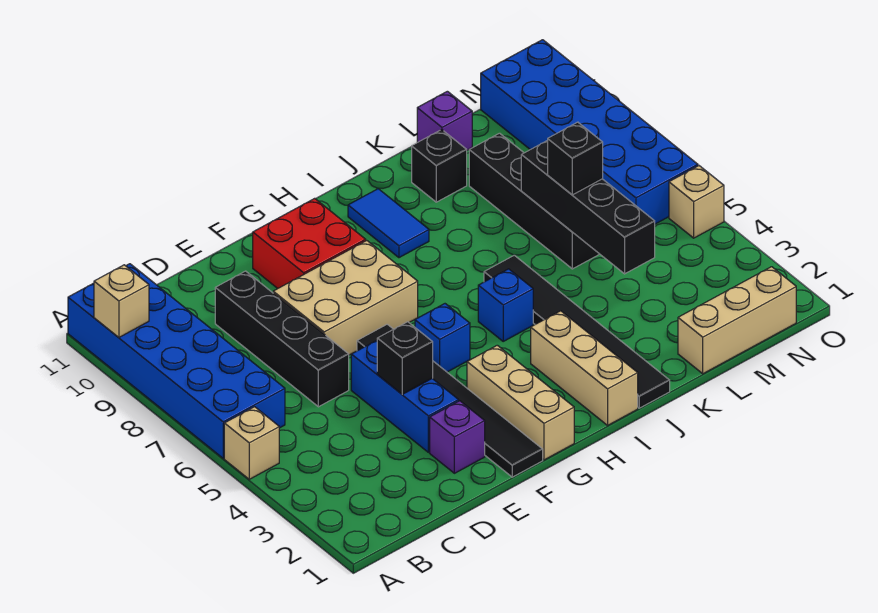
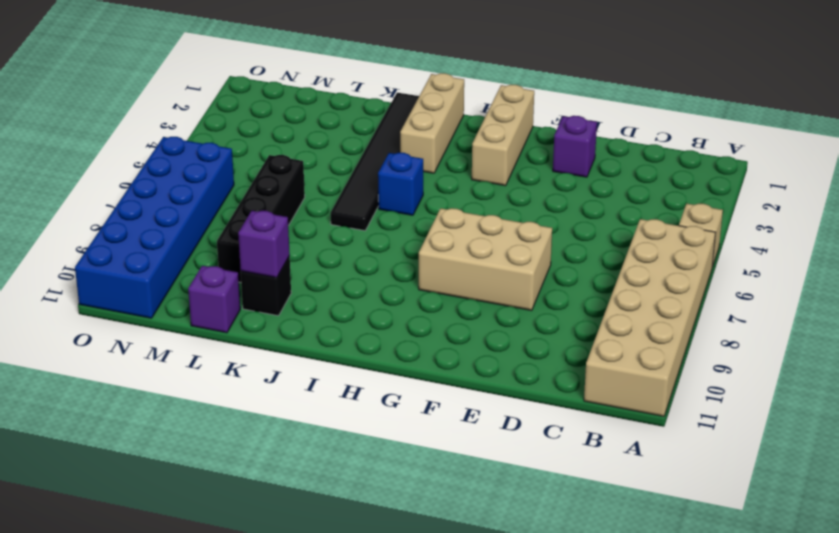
tan brick A6:B11 level 1 -> blue brick A6:B11 level 1
purple brick K10 level 2 -> none
none -> black brick D6:D9 level 1
none -> blue brick E3:E5 level 1
none -> black tile F1:F6 level 1

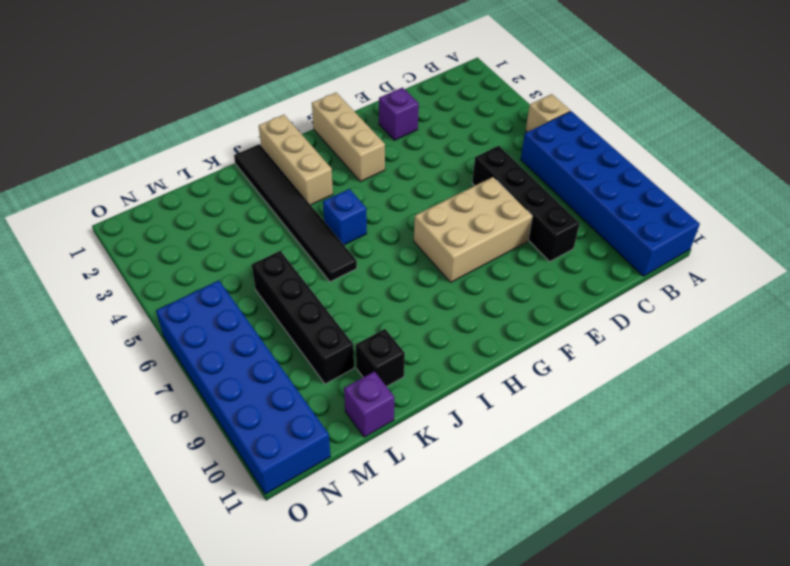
none -> blue brick E3:E5 level 1
none -> black tile F1:F6 level 1
none -> red brick F9:G10 level 1

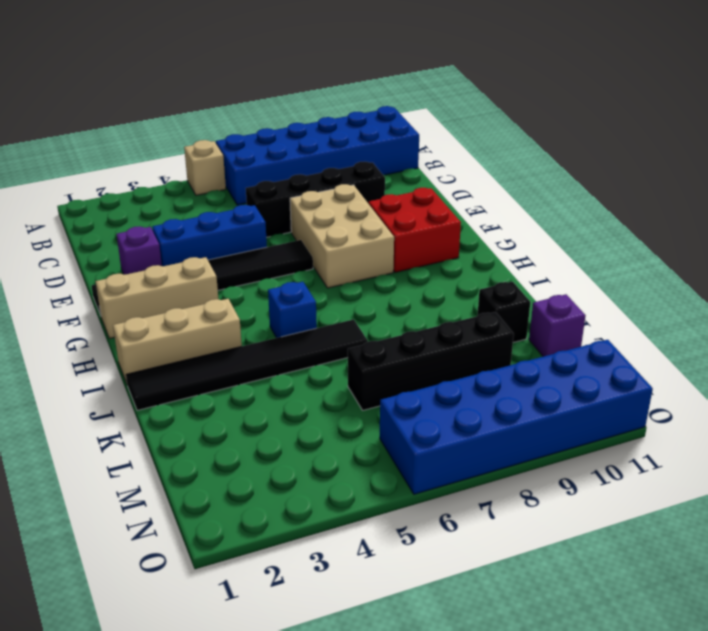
none -> blue brick G5 level 1
none -> blue tile I9:I10 level 1
none -> tan brick L1:N1 level 1

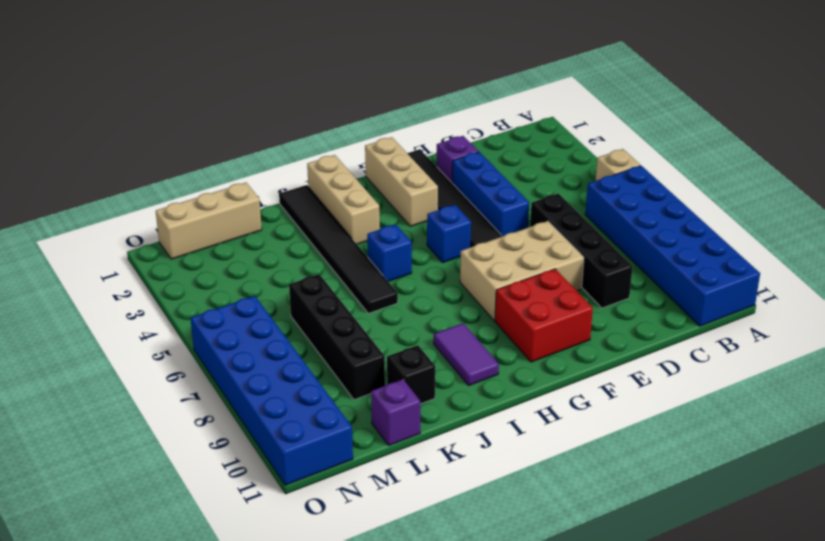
purple tile I9:I10 level 1 -> blue tile I9:I10 level 1
none -> tan brick O5 level 1
none -> tan brick A10 level 2
none -> black brick E4 level 2

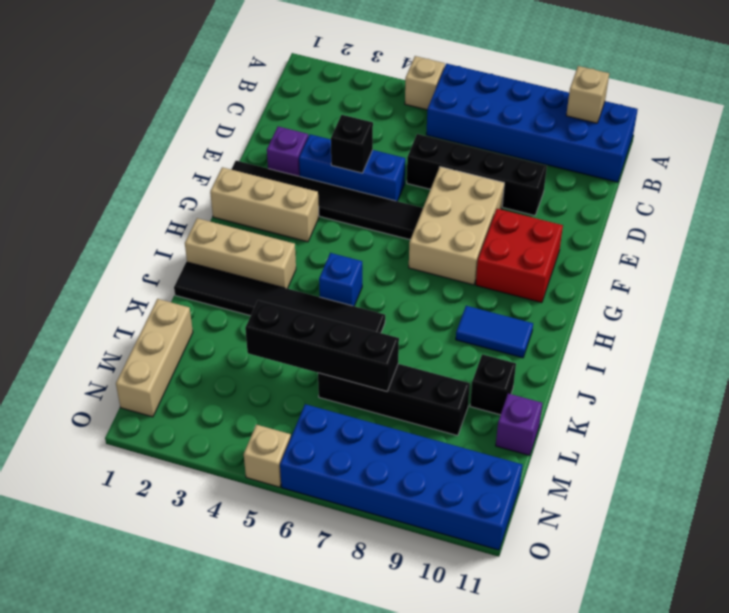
none -> blue brick G5 level 1
none -> black brick L6 level 3

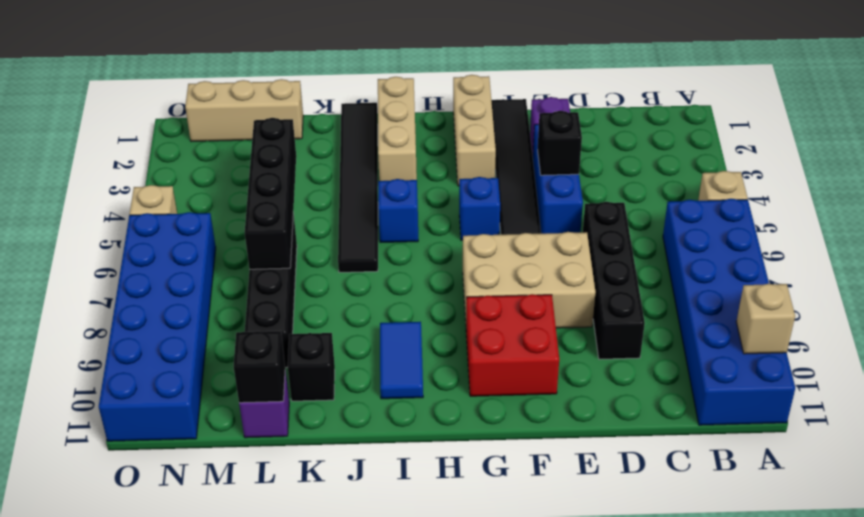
black brick L11 level 2 -> black brick L6 level 3

